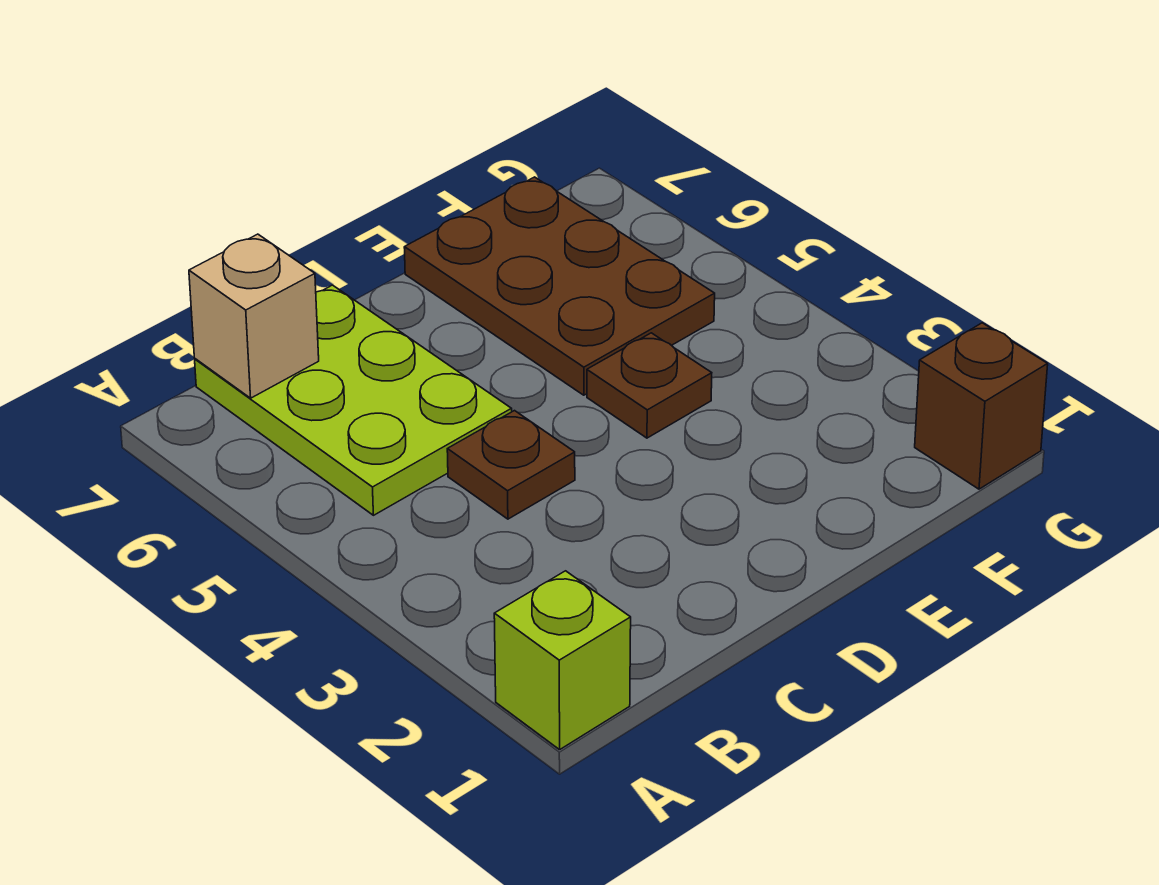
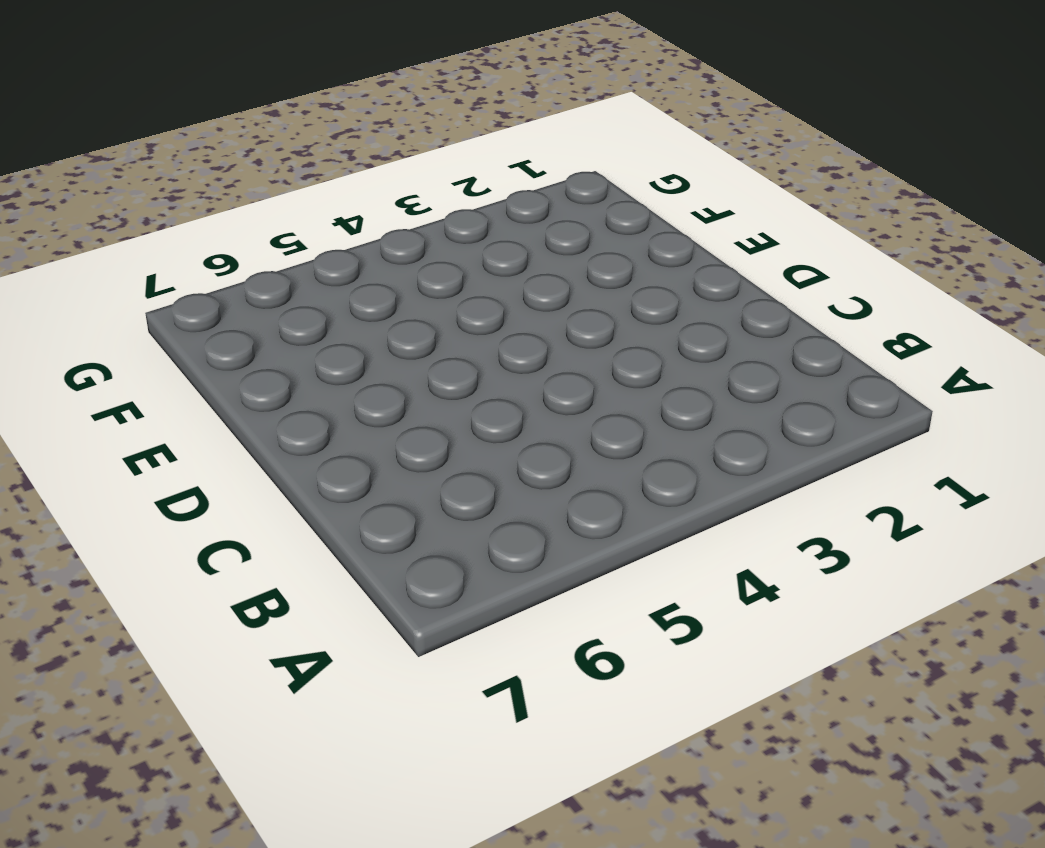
none -> lime brick A1 level 1
none -> lime plate B5:C7 level 1

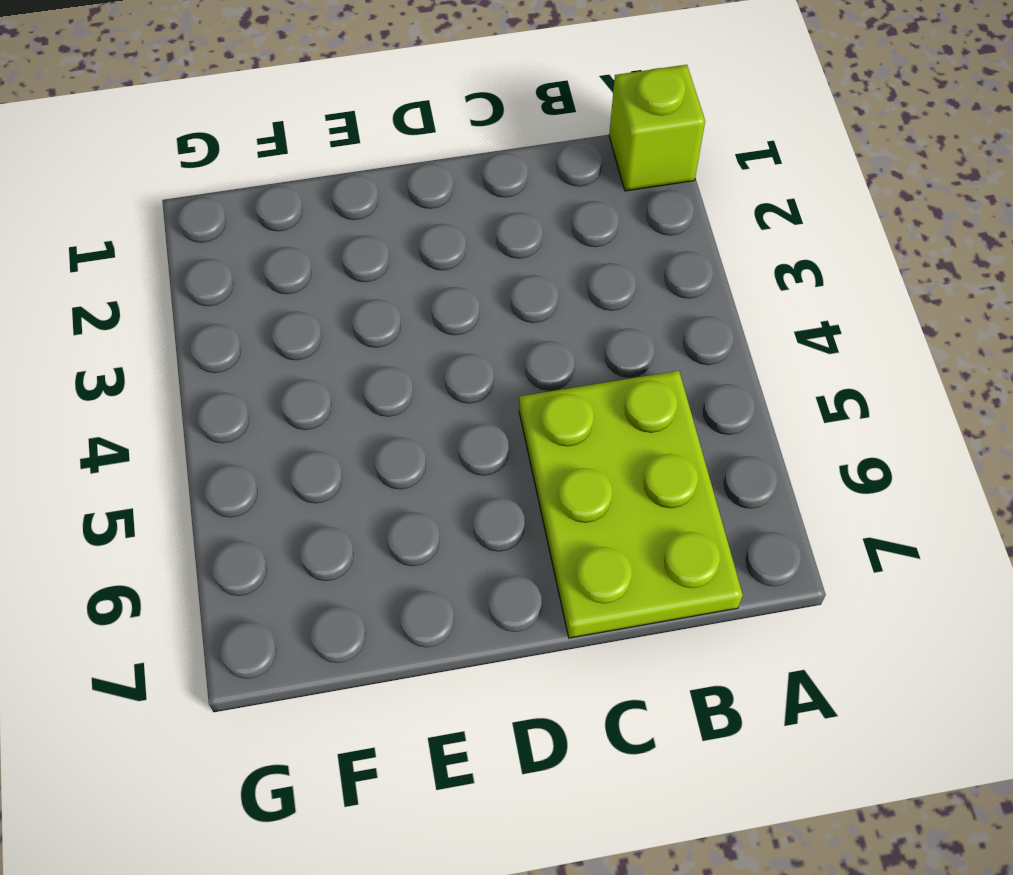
none -> brown plate C4 level 1
none -> brown plate E4 level 1

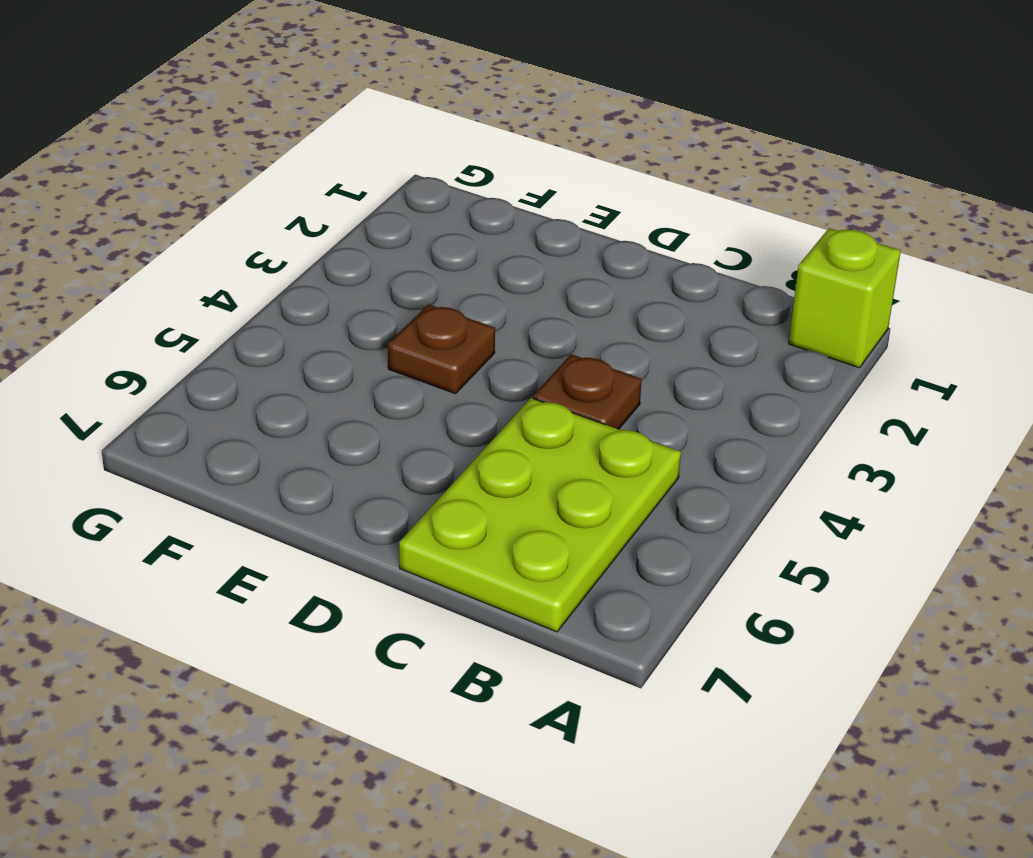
none -> brown plate E5:F7 level 1
none -> brown brick G1 level 1

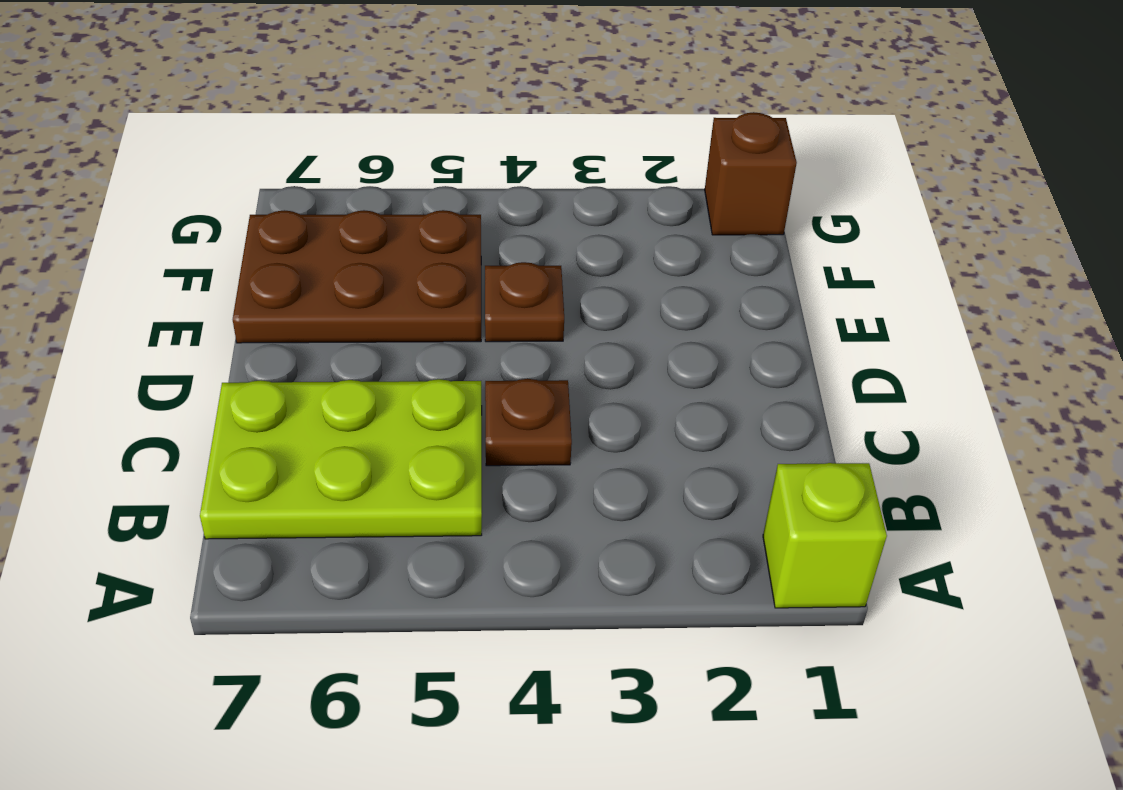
none -> tan brick B7 level 2

